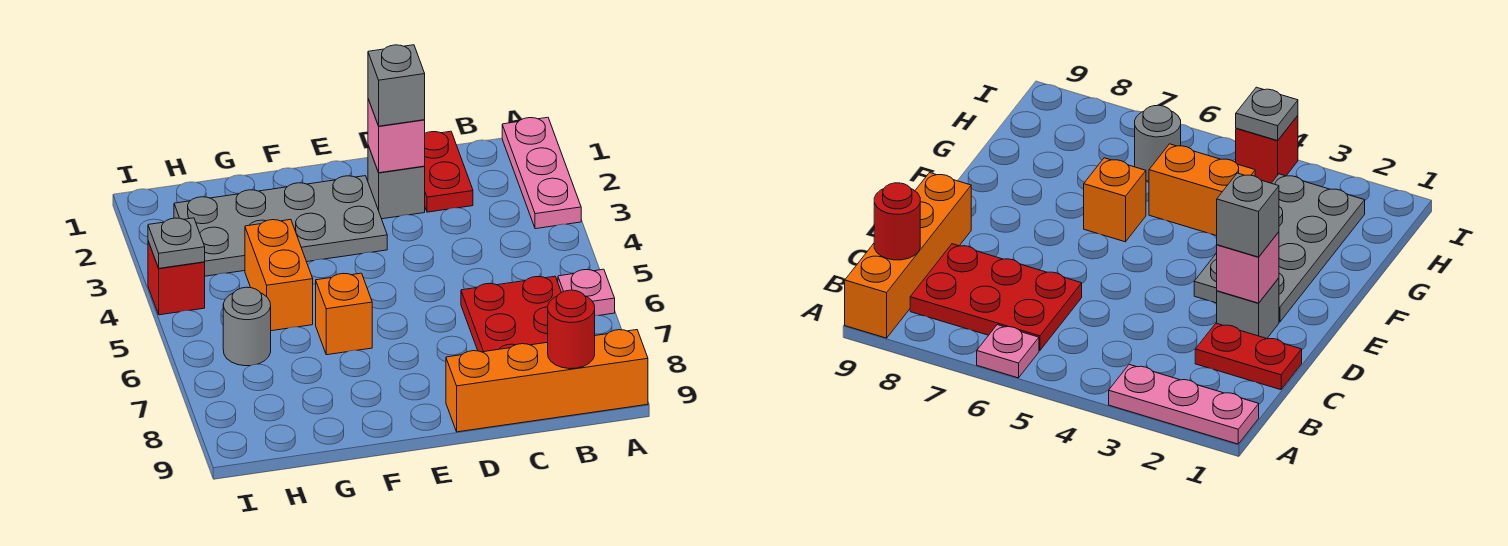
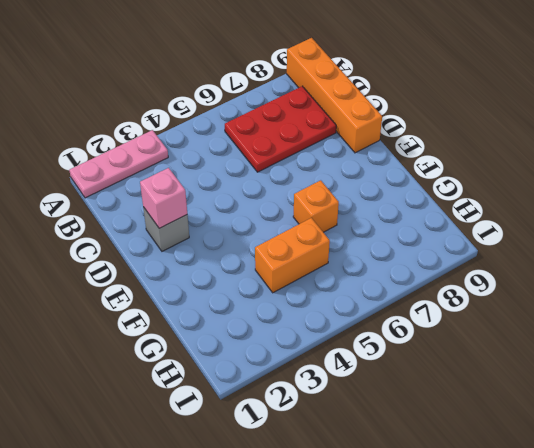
none -> pink plate A6 level 1
none -> red plate C1:C2 level 1
none -> grey plate E2:H3 level 1

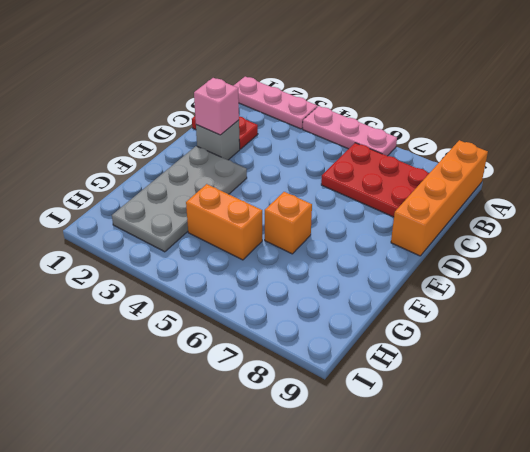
pink plate A4:A6 level 1 -> pink plate A6 level 1
none -> grey round brick H6 level 1
none -> red brick I4 level 1
none -> red round brick B9 level 2

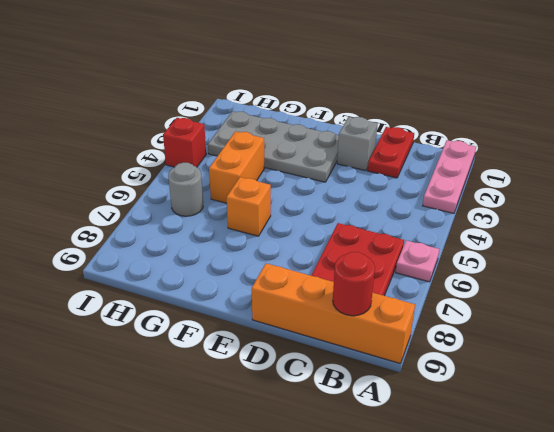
none -> pink brick D2 level 2
none -> grey plate I4 level 2
none -> grey brick D2 level 3

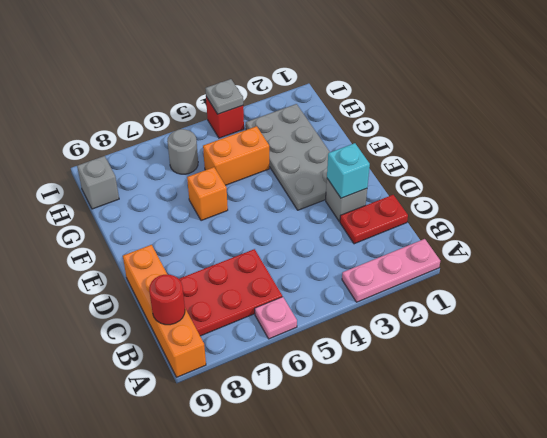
cyan brick D2 level 2 -> pink brick D2 level 2
grey brick H9 level 1 -> grey brick D2 level 3

